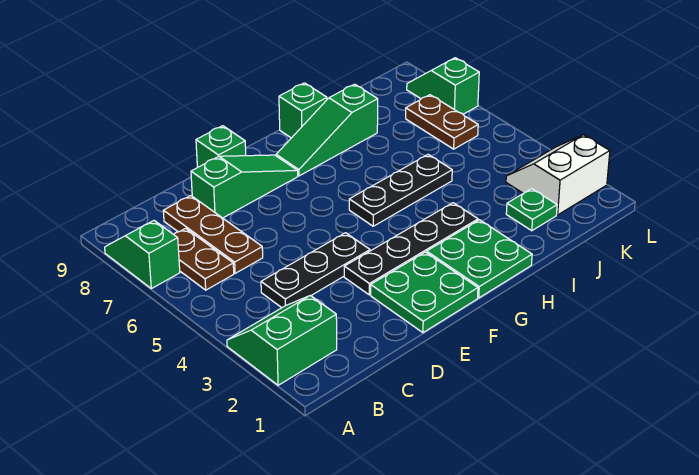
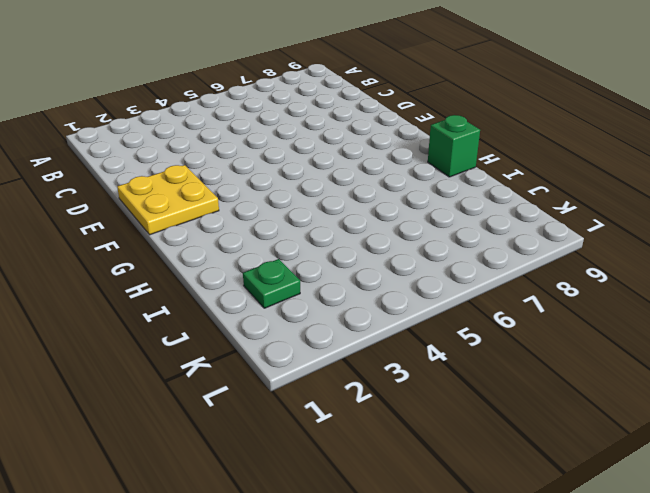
yellow plate E1:F2 level 1 -> green plate E1:F2 level 1
none -> green slope A2:B3 level 1 top 2
none -> green slope A7:A8 level 1 top 7
none -> brown plate B6:B7 level 1

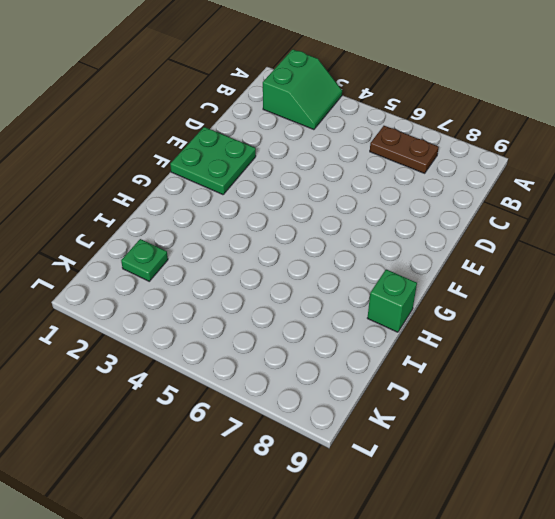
none -> green slope A7:A8 level 1 top 7
none -> black plate C4:E4 level 1
none -> brown plate C6:C8 level 1

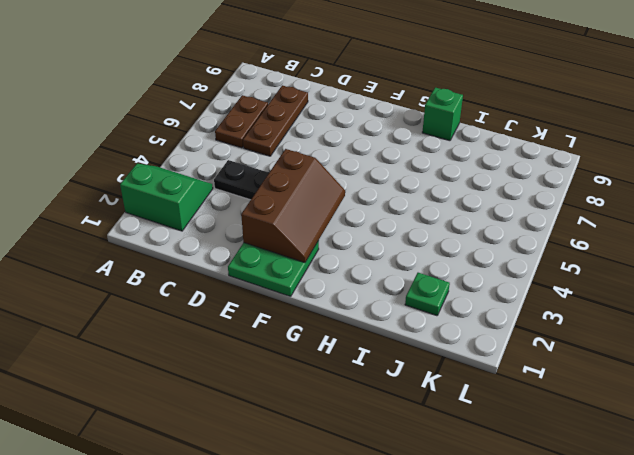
brown slope E2:F4 level 2 top E -> none
none -> green slope A7:A8 level 1 top 7
none -> green slope D8:F8 level 1 top D
none -> black plate E3:H3 level 1

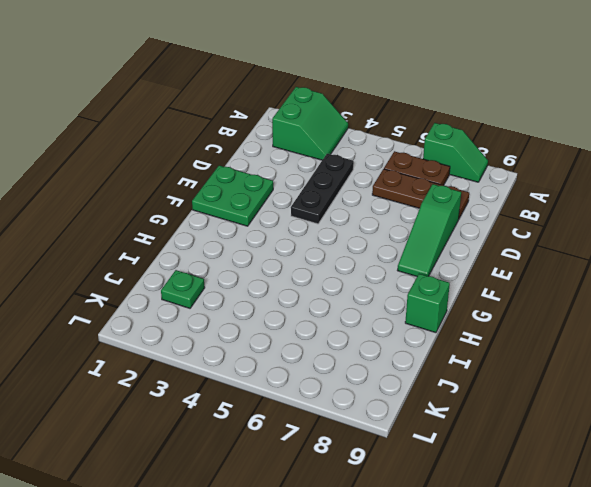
none -> black plate E3:H3 level 1
none -> green brick E9 level 1
none -> green plate G1:H2 level 1

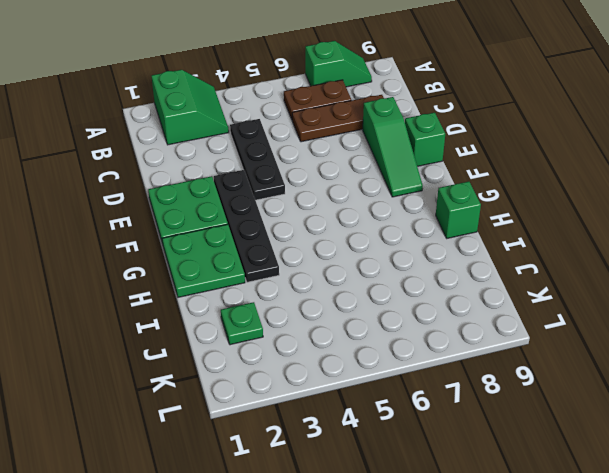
none -> black plate G5:I5 level 1
none -> green slope G8:I8 level 1 top I
none -> white slope K2:L3 level 1 top 2

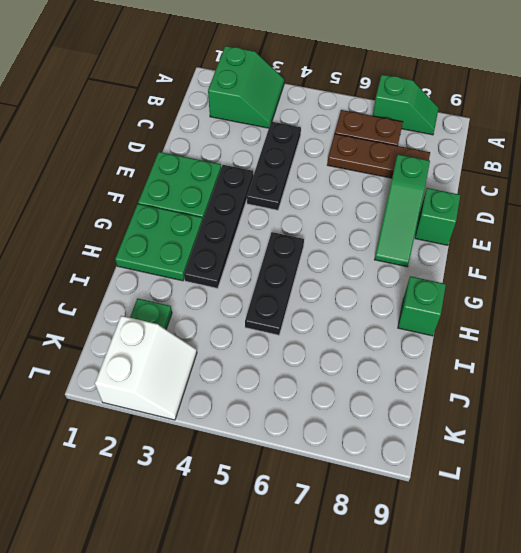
none -> green slope G8:I8 level 1 top I
none -> brown plate K6:K7 level 1
none -> green slope L7:L8 level 1 top 7

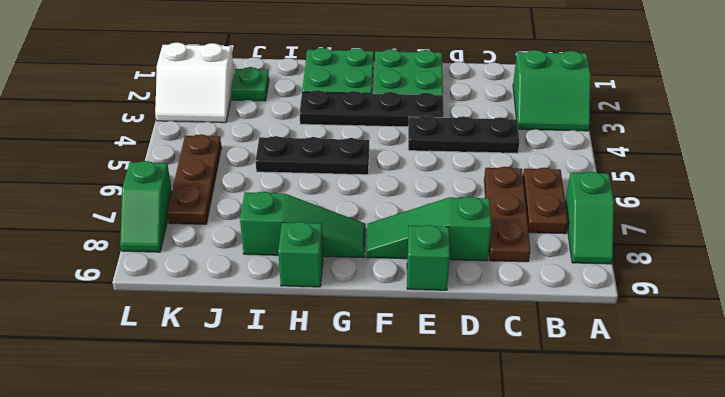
brown plate K5:K7 level 1 -> brown plate K6:K7 level 1

